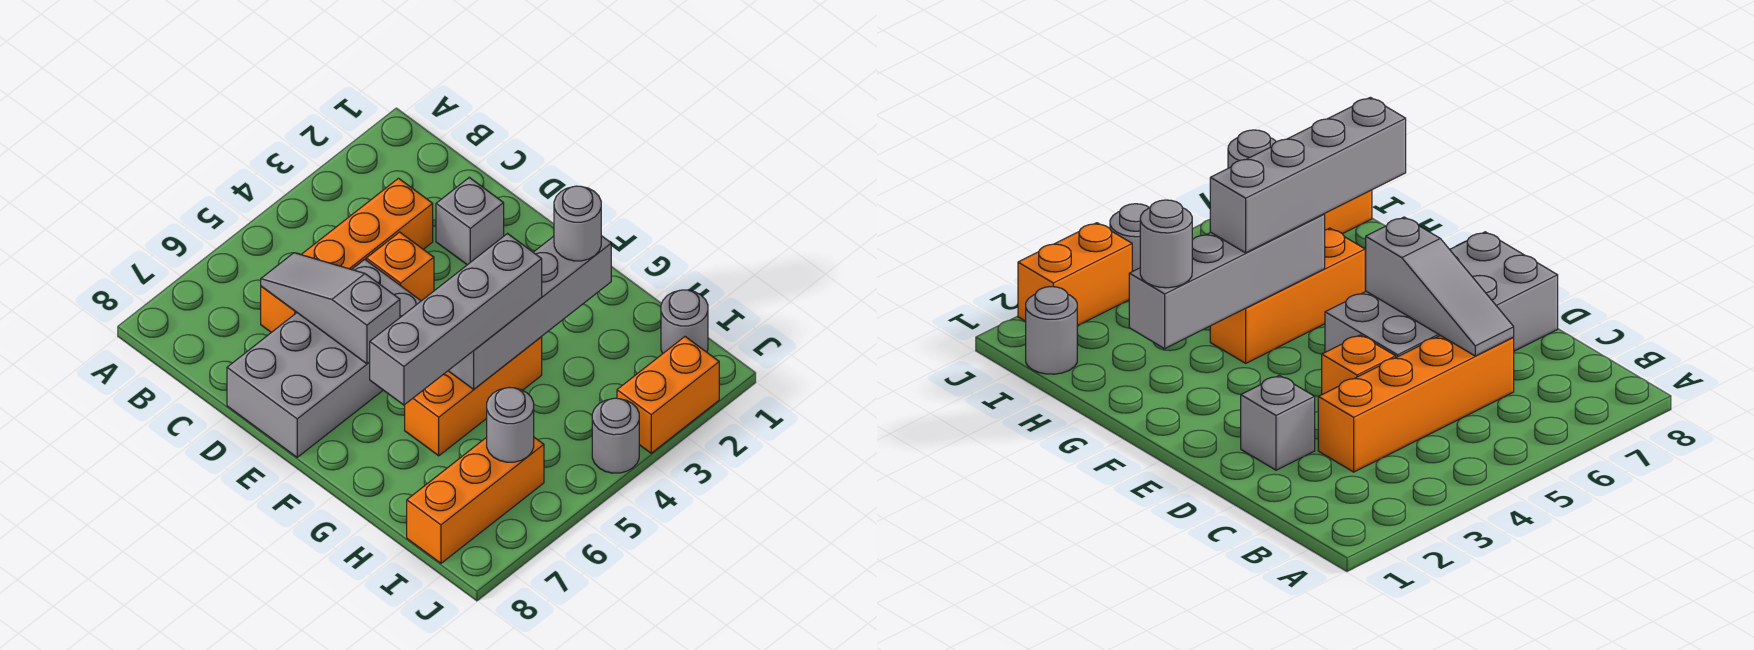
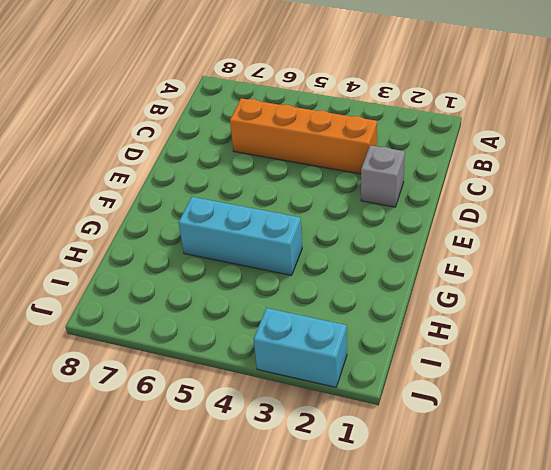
cyan brick G4:G6 level 1 -> orange brick G4:G6 level 1
cyan brick J2:J3 level 1 -> orange brick J2:J3 level 1
none -> orange brick D4 level 1
none -> grey brick D5:E8 level 1
none -> grey round brick I1 level 1

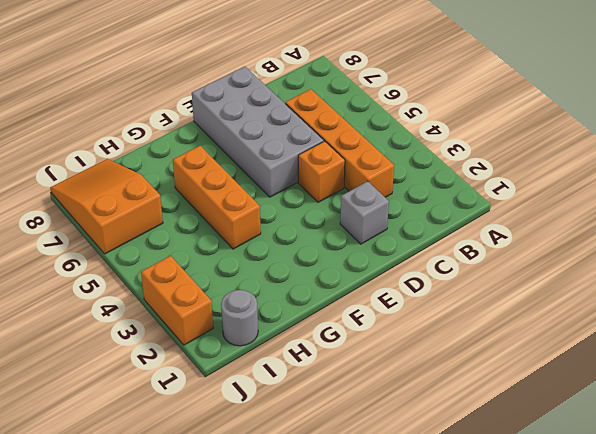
orange slope I6:J8 level 1 top 6 -> orange brick I6:I8 level 1
none -> grey round brick J4 level 1
none -> grey slope C6:E6 level 2 top E
none -> grey brick G2:G5 level 2

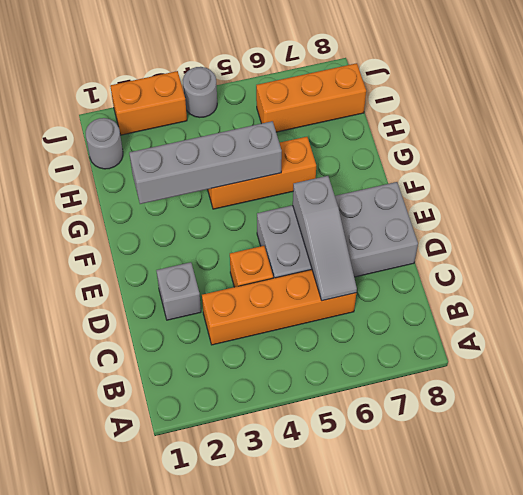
none -> grey round brick I6 level 2
none -> grey round brick G2 level 3
none -> grey brick G4:G7 level 3

